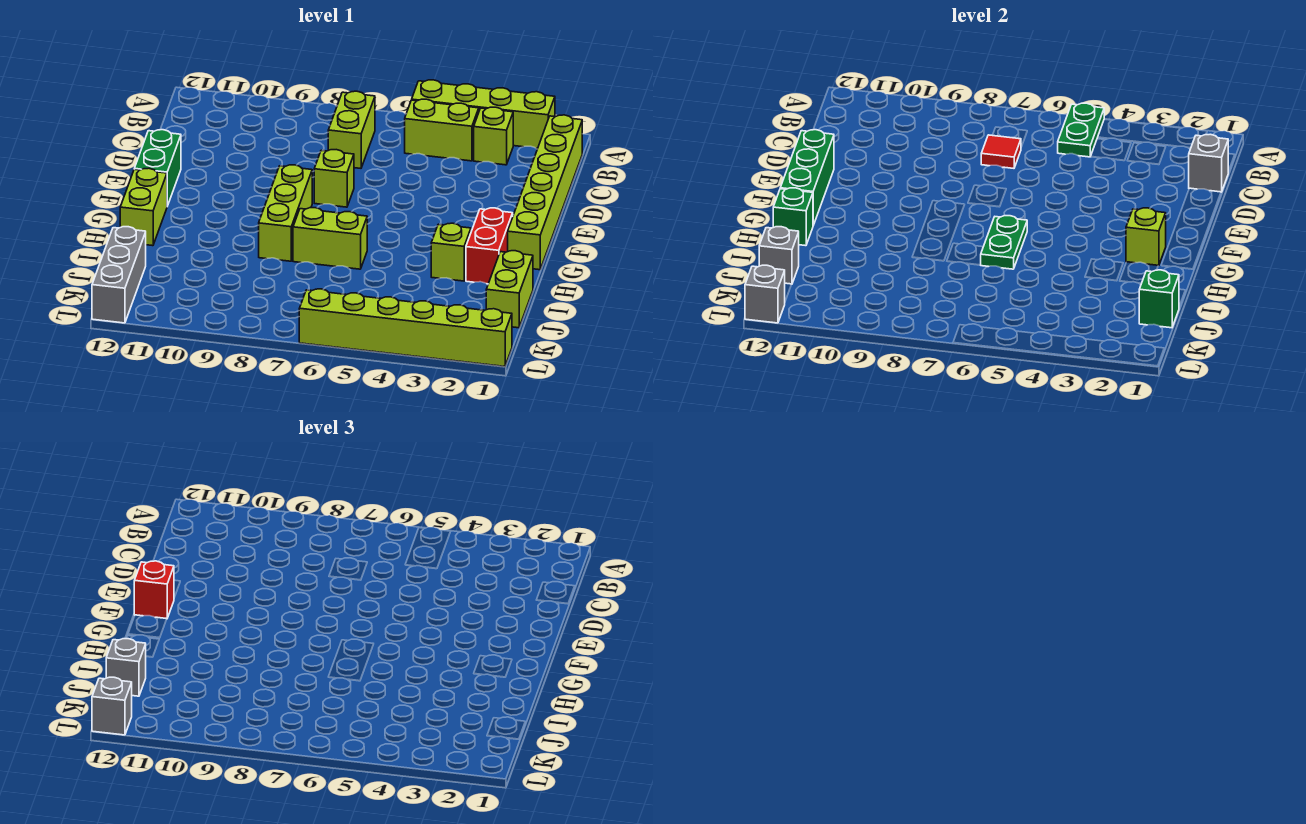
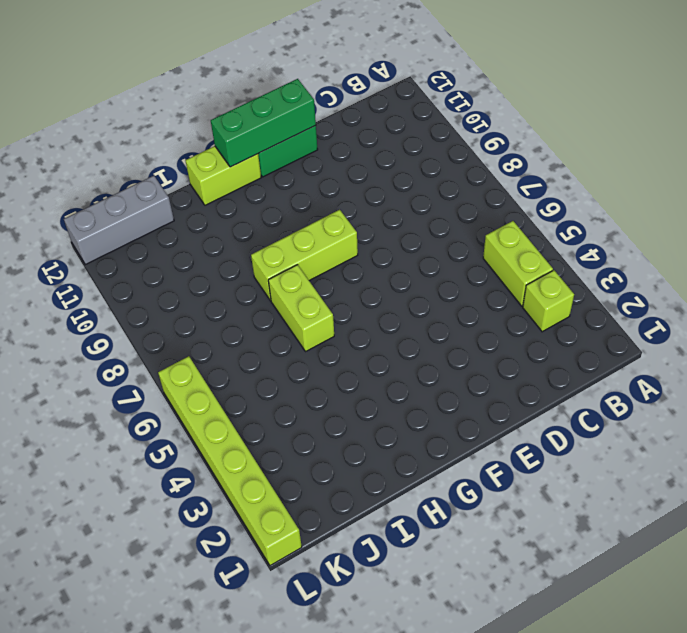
none -> lime brick A2:A5 level 1
none -> lime brick B1:G1 level 1
none -> lime brick B7:C7 level 1

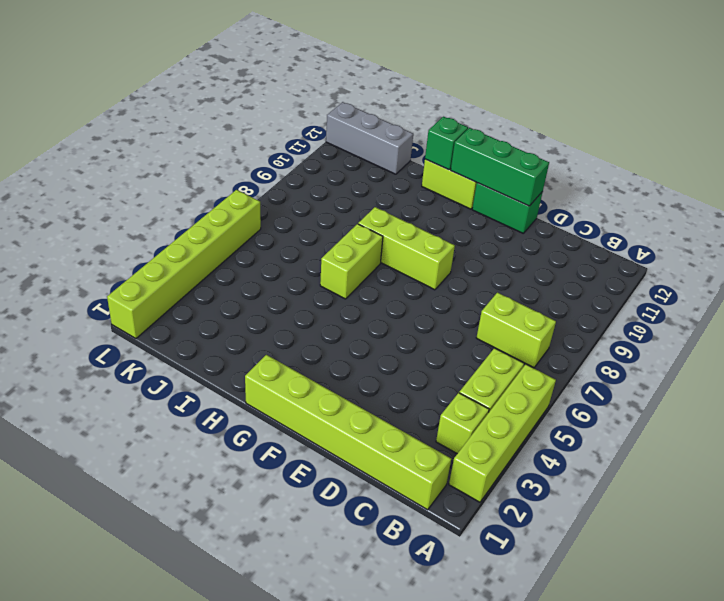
none -> lime brick E7 level 1
none -> red brick G2:H2 level 1
none -> lime brick H3 level 1

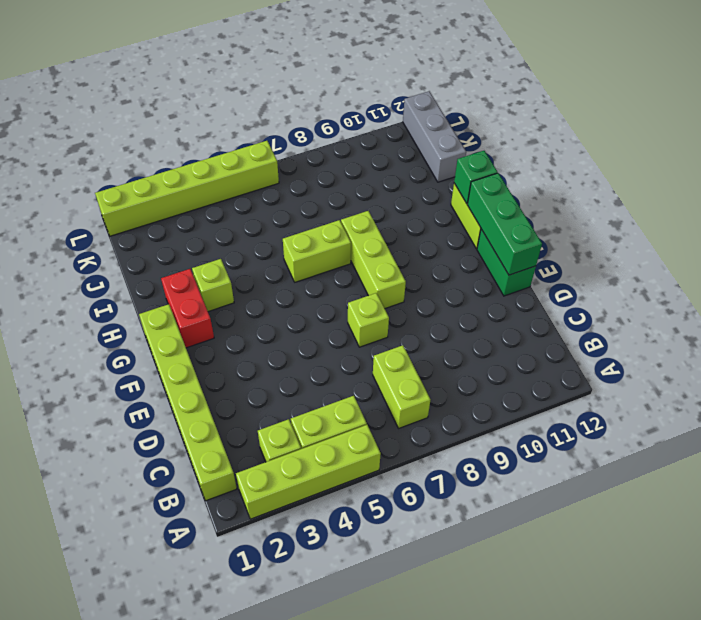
none -> lime brick I1:J1 level 1
none -> green plate A5:B5 level 2
none -> grey brick C1 level 2

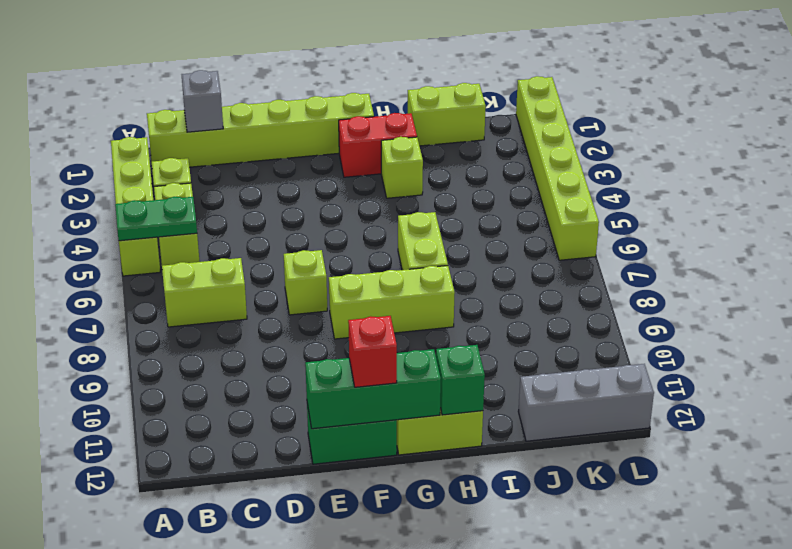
none -> red tile C7 level 2
none -> lime brick G2 level 2
none -> green plate G6:H6 level 2

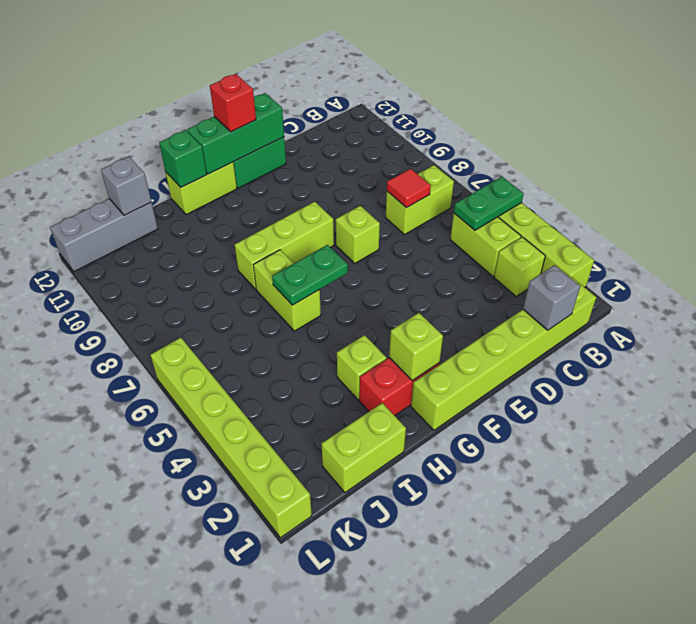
none -> green brick J1 level 2
none -> grey brick L12 level 2
none -> grey brick J12 level 3

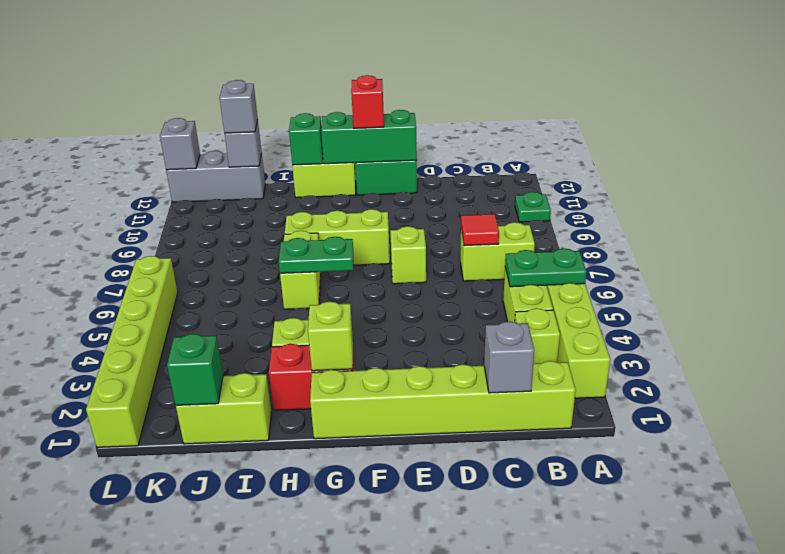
green plate A10 level 1 -> none
none -> grey brick L12 level 3

